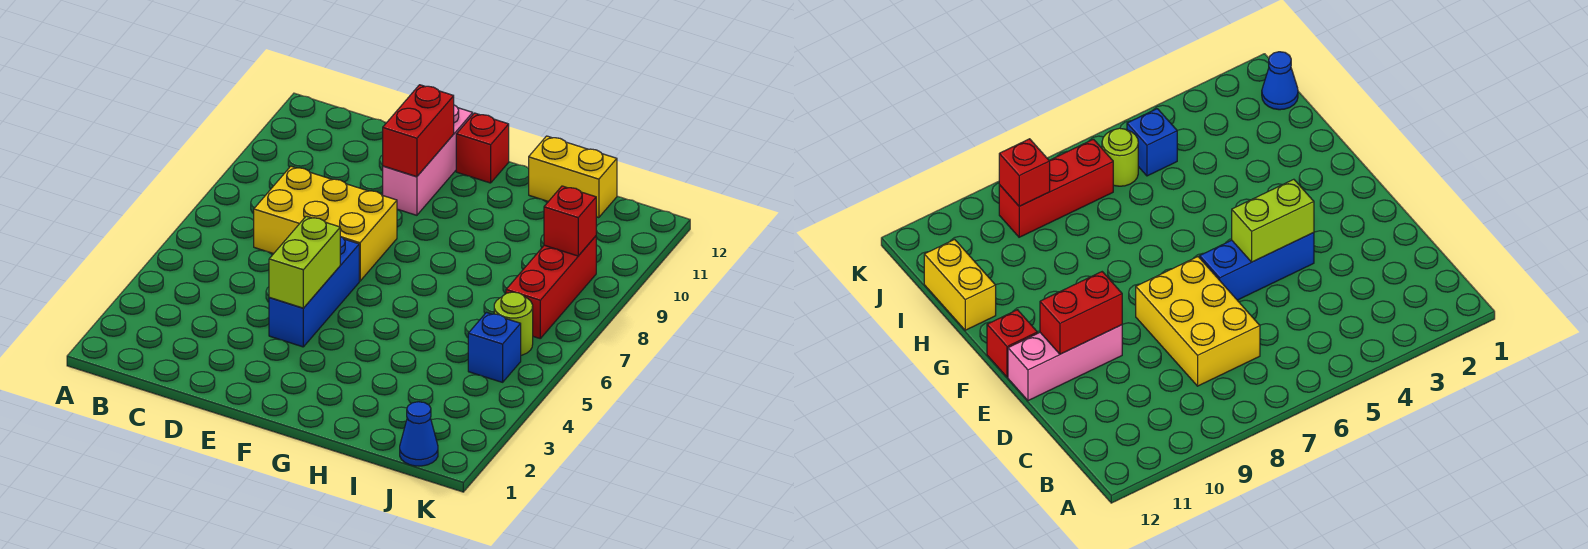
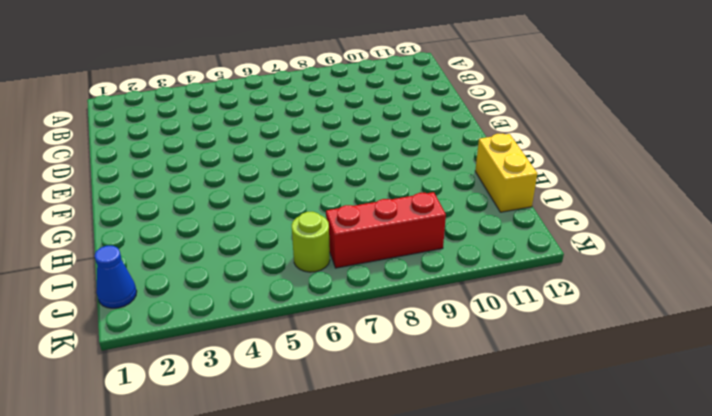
none -> yellow brick C7:E8 level 1
none -> blue brick E4:E6 level 1
none -> pink brick E10:E12 level 1

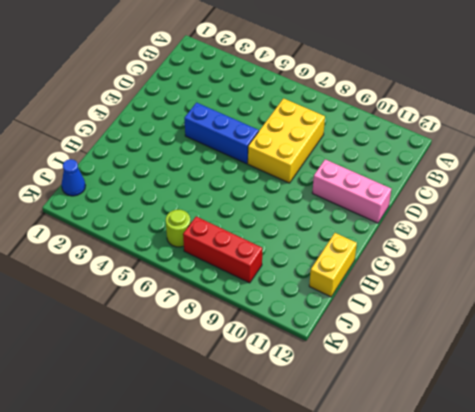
none -> red brick F12 level 1
none -> blue brick J5 level 1
none -> lime brick E4:E5 level 2

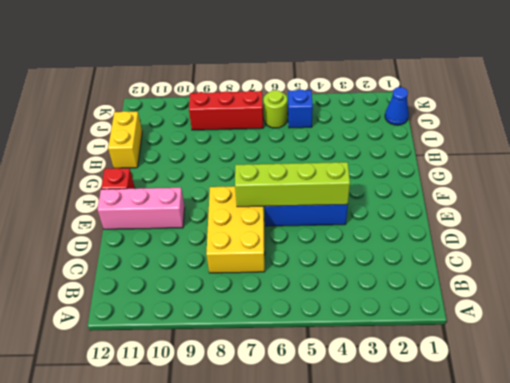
lime brick E4:E7 level 2 -> lime brick E4:E5 level 2
none -> red brick E10:E11 level 2
none -> red brick J9 level 2

